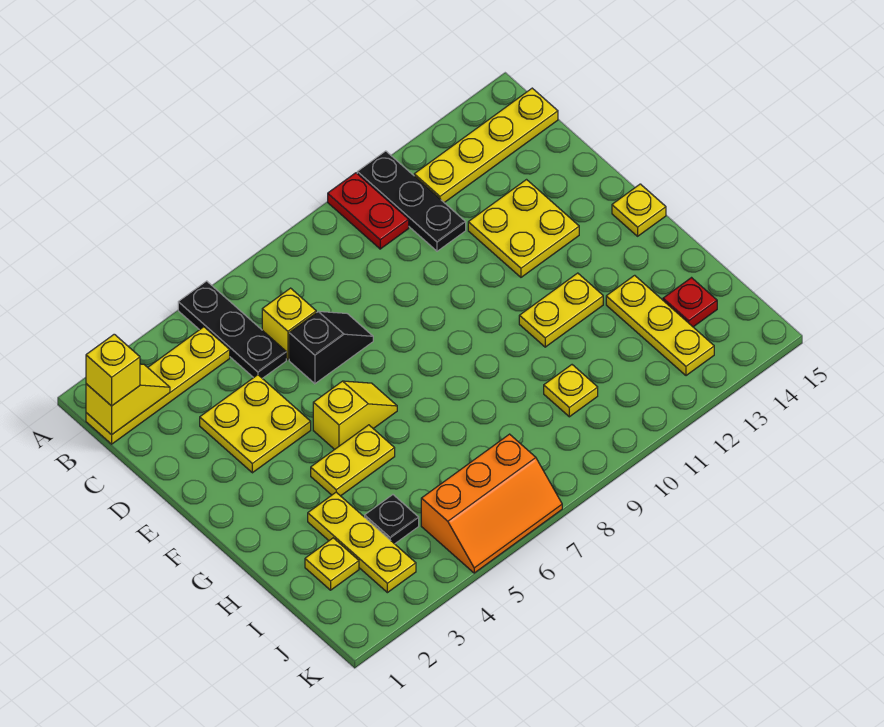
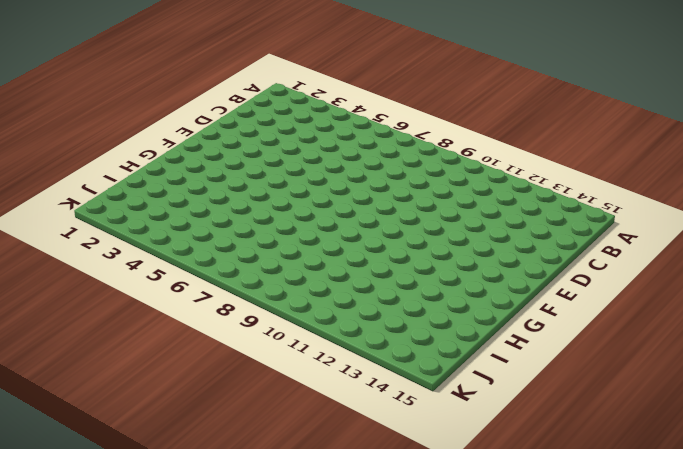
none -> black plate A5:C5 level 1
none -> red plate A10:B10 level 1
none -> black plate A11:C11 level 1

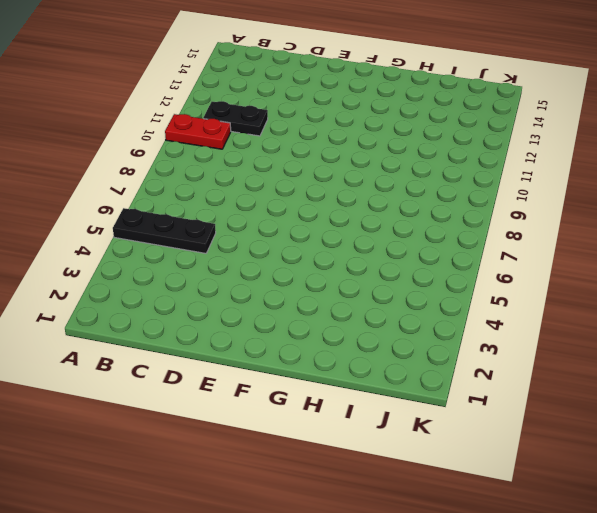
black plate B11:C11 level 1 -> black plate A11:C11 level 1
none -> yellow plate B1:B4 level 1
none -> yellow plate B12:B15 level 1
none -> yellow brick C6 level 1

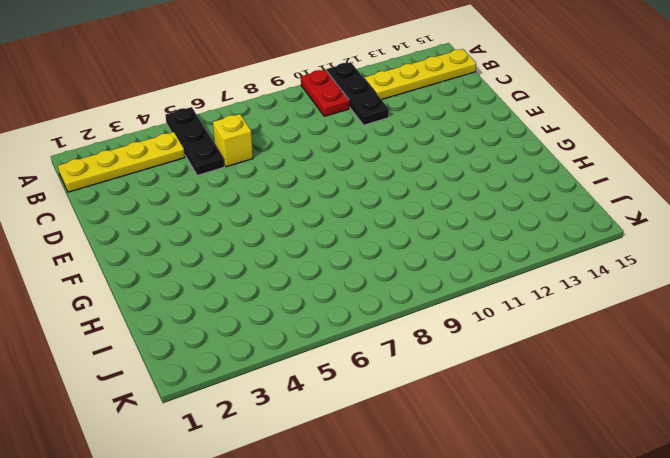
none -> yellow plate D3:E4 level 1
none -> black slope D6:D7 level 1 top 6
none -> yellow plate D12:E13 level 1

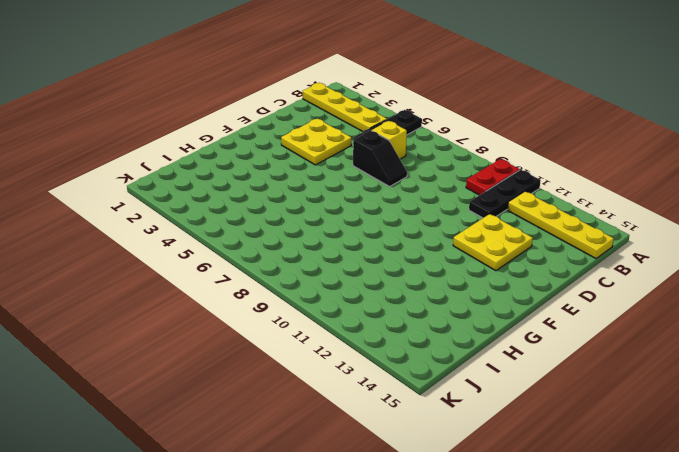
none -> yellow slope F5:F6 level 1 top 5
none -> yellow plate F15 level 1
none -> yellow plate G4:G5 level 1

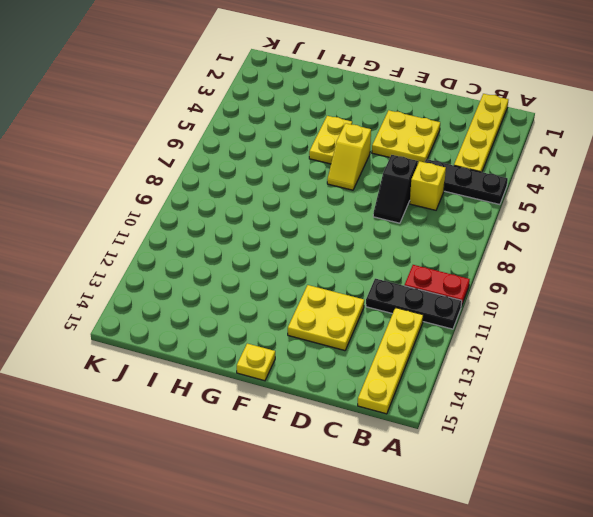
none -> yellow plate G11:G12 level 1
none -> yellow plate H3:J3 level 1
none -> yellow plate H13:J13 level 1

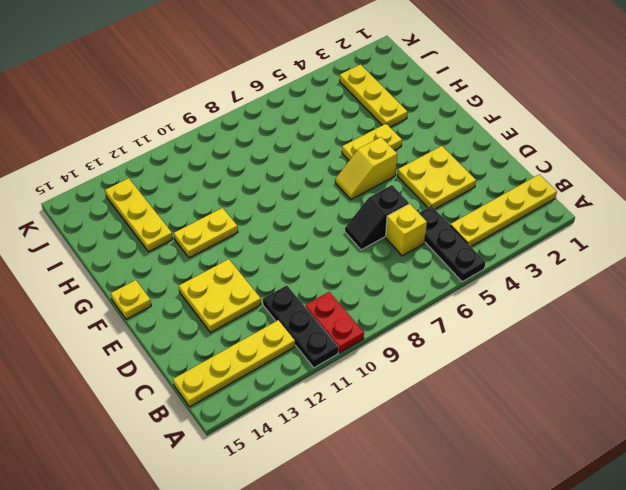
none -> yellow plate I2 level 1
none -> black plate I4 level 1
none -> yellow plate I10 level 1

